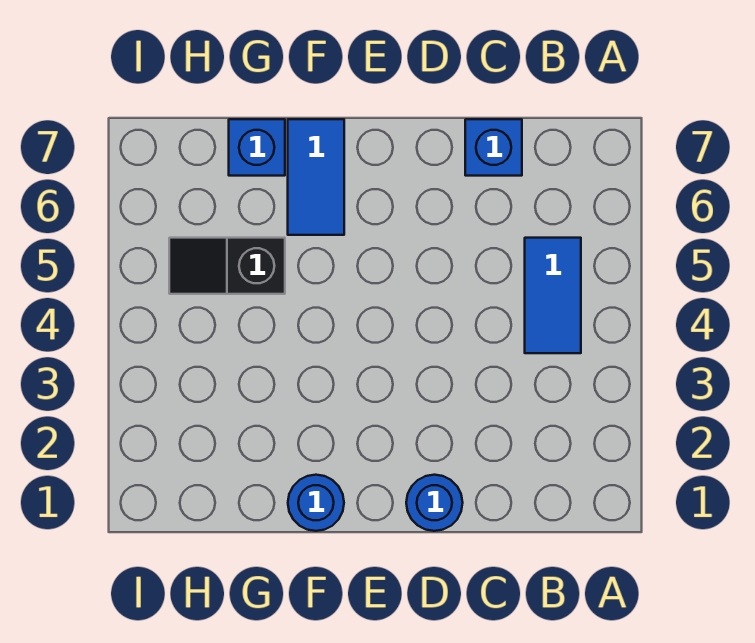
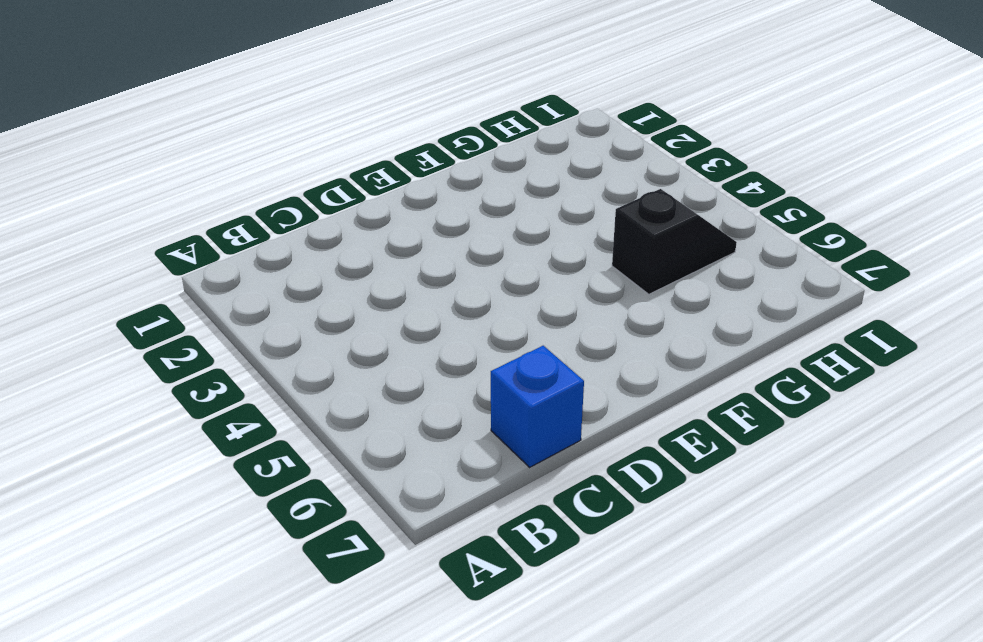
none -> blue tile B4:B5 level 1
none -> blue round brick D1 level 1

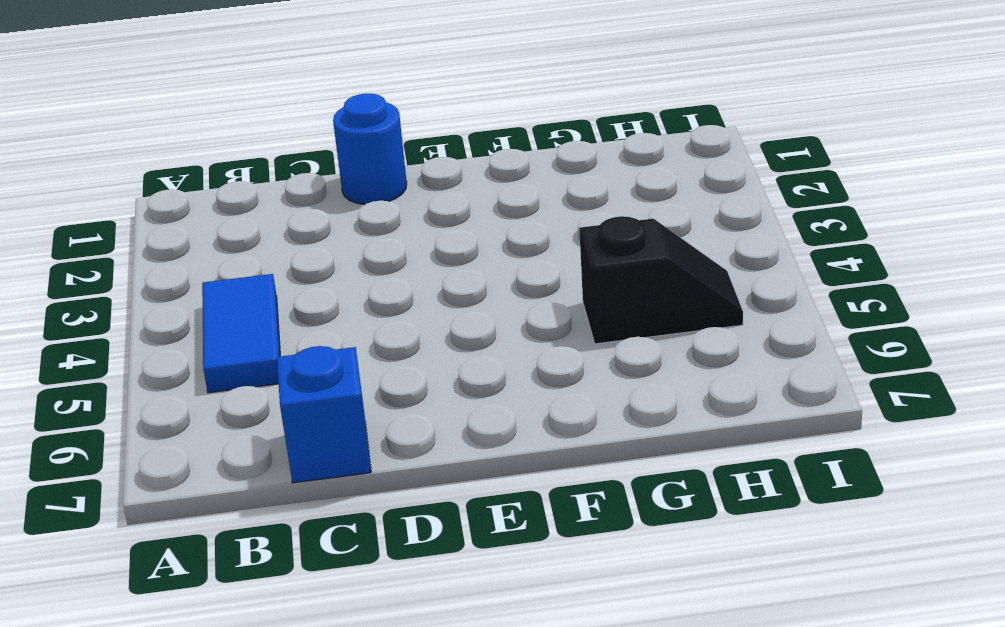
none -> blue round brick F1 level 1
none -> blue tile F6:F7 level 1

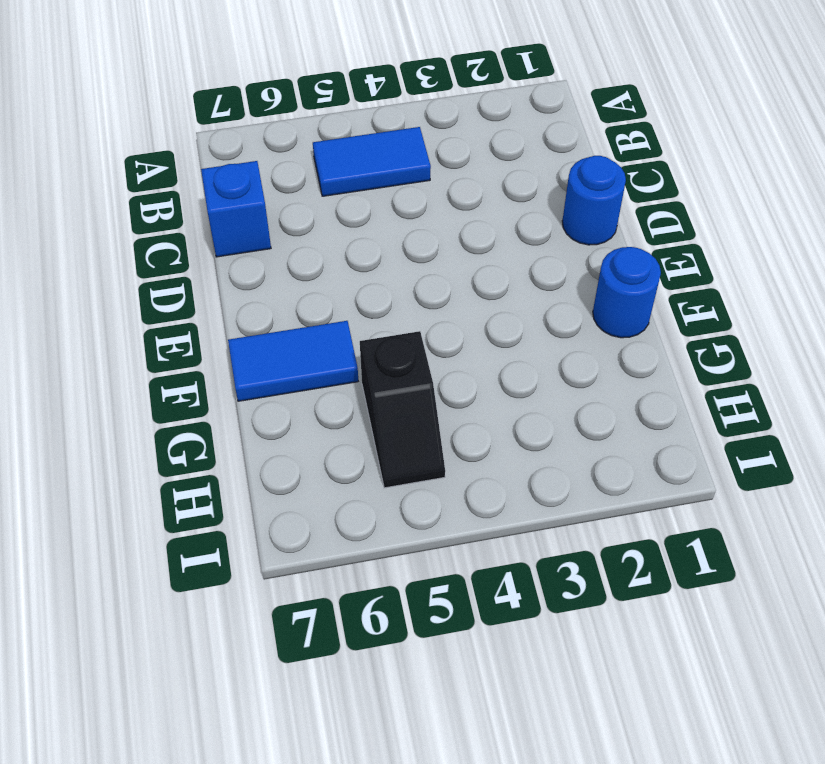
none -> blue brick G7 level 1

